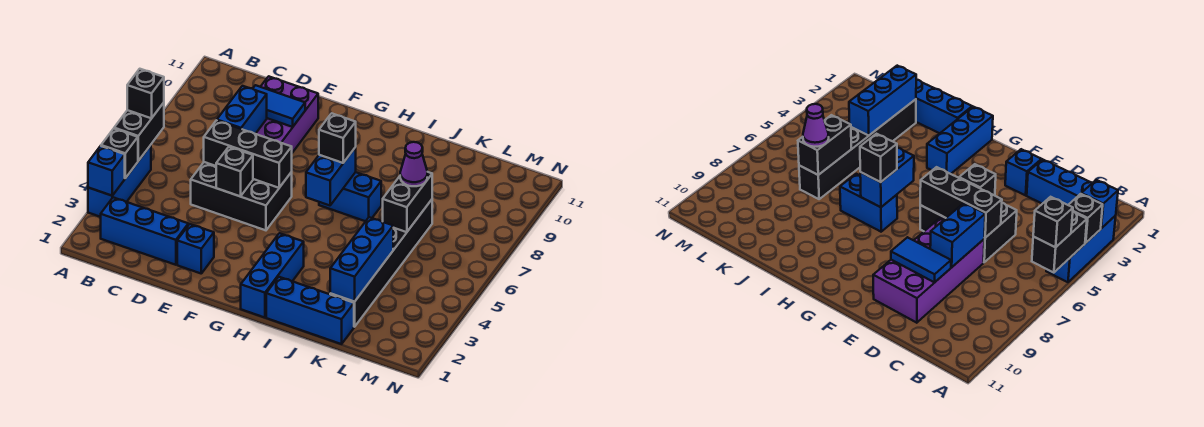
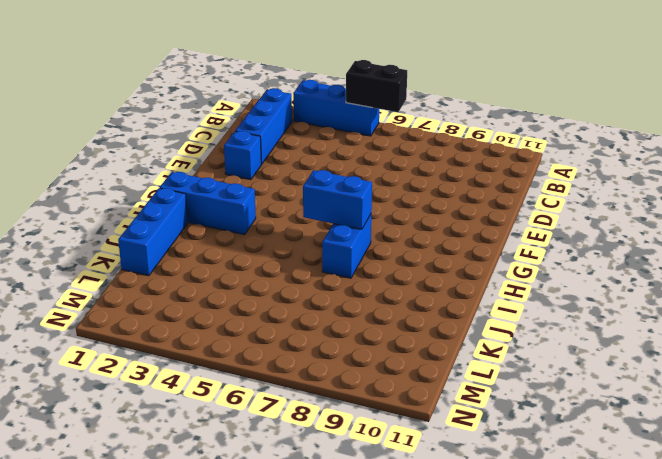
none -> black brick D5:F6 level 1
none -> purple brick D7:E10 level 1
none -> black brick K2:K7 level 1

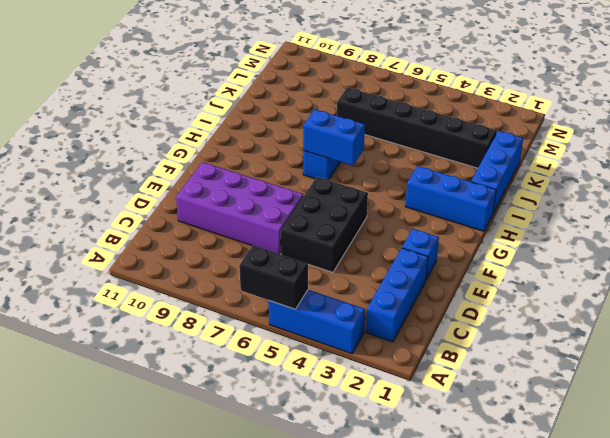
none -> blue brick A3 level 2
none -> black brick A4 level 2
none -> black brick D6:F6 level 2

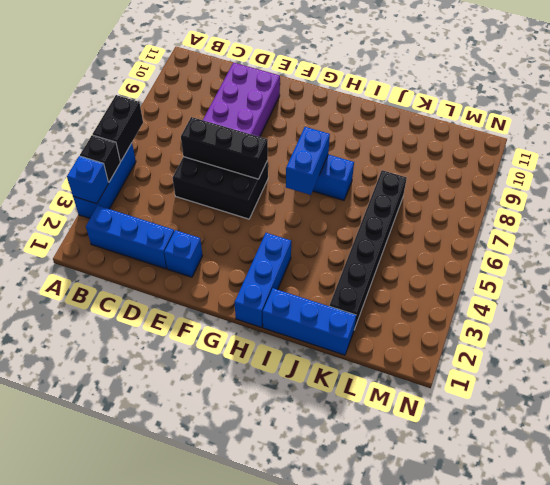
none -> blue brick D7:D8 level 2
none -> blue tile D9:E9 level 2
none -> black brick E5 level 2

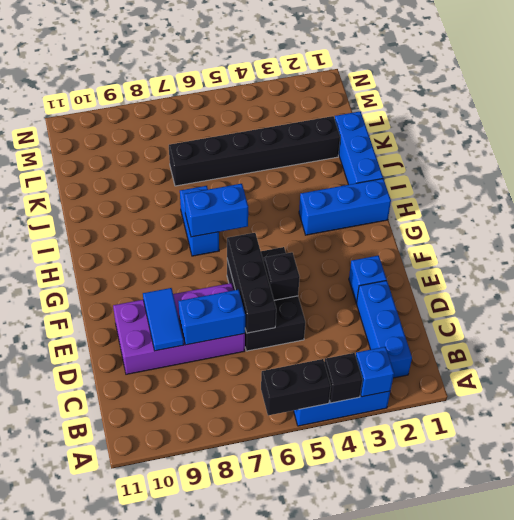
none -> blue brick K2:K4 level 2
none -> black brick K6:K7 level 2
none -> black brick A6 level 3

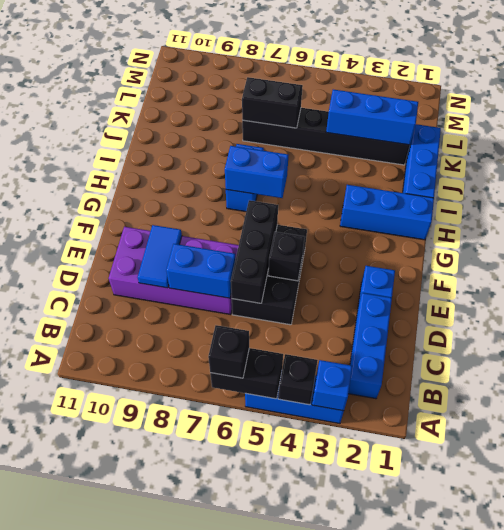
none -> black brick H7 level 3
none -> purple cone K7 level 3

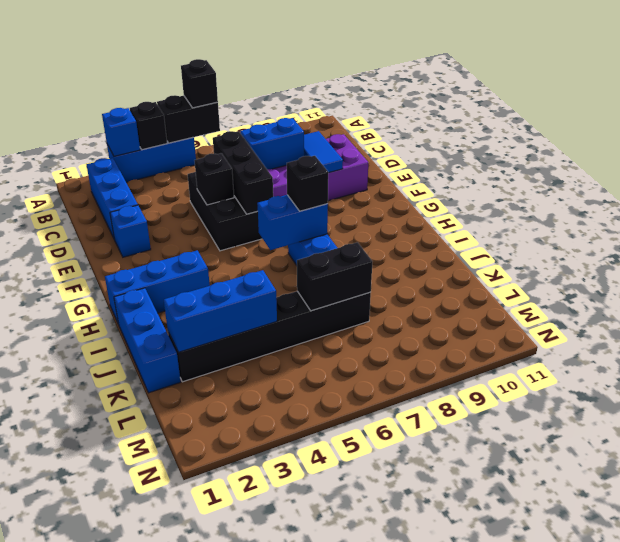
none -> purple cone K7 level 3

